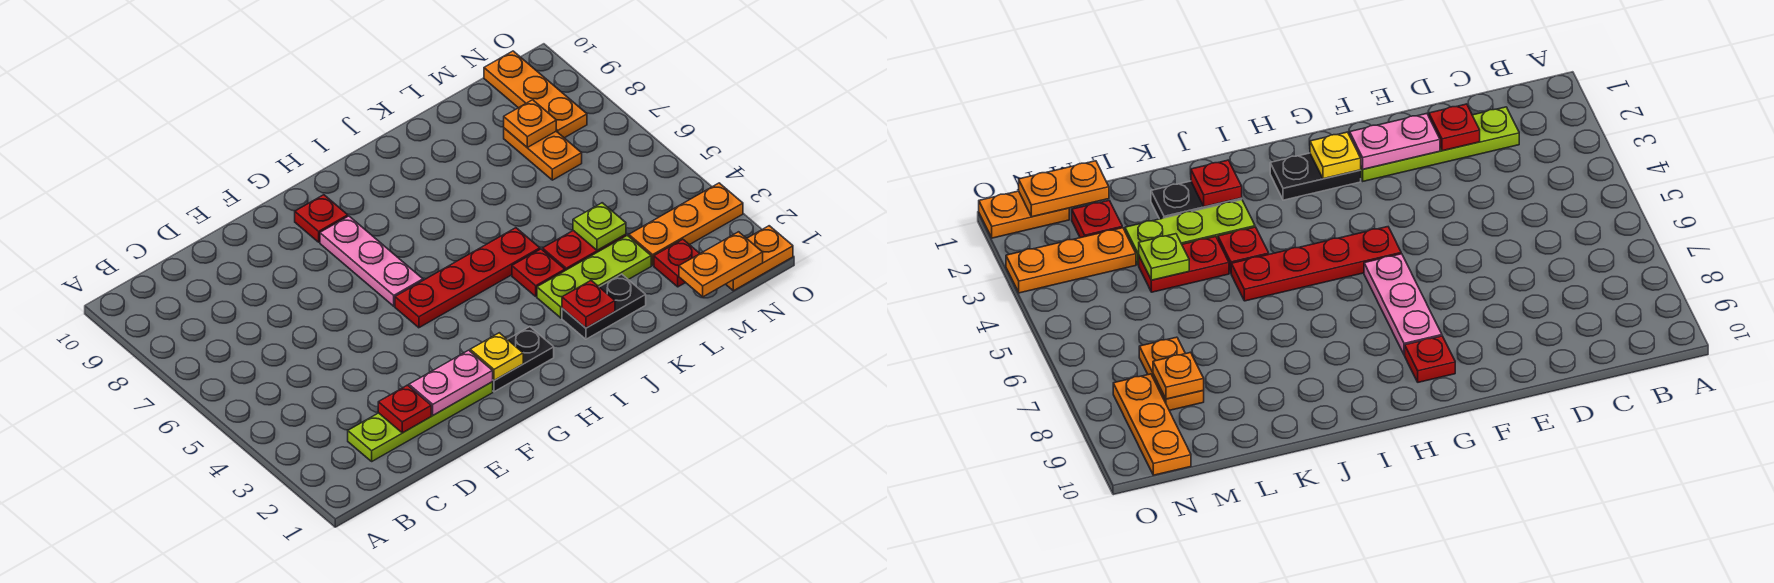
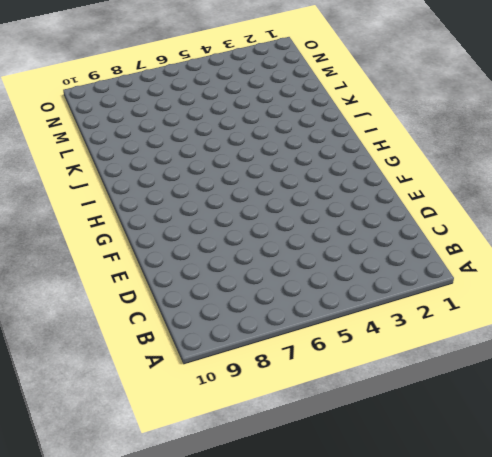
none -> lime plate C2:F2 level 1
none -> black plate G2:H2 level 1
none -> red plate G5:J5 level 1

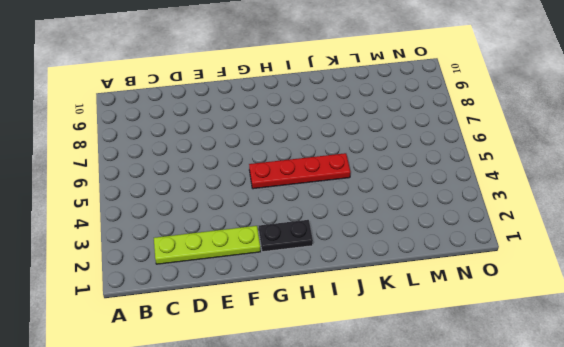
none -> pink plate G6:G8 level 1
none -> red plate G9 level 1
none -> black plate J2:K2 level 1

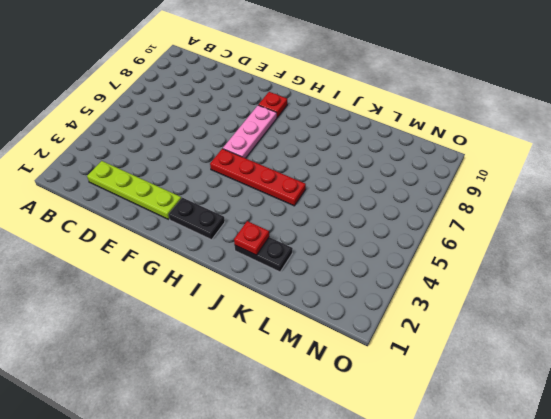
none -> lime plate J3:L3 level 1
none -> red plate J4 level 1
none -> red plate K4:L4 level 1

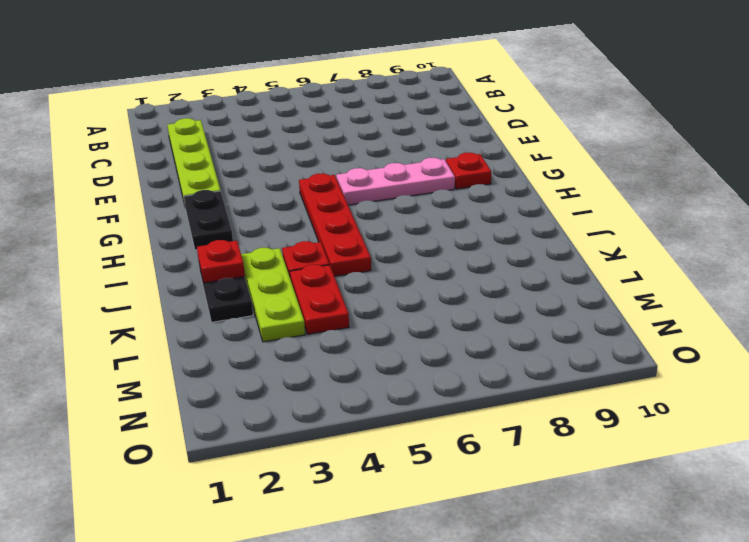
none -> red plate M2 level 1
none -> orange plate M3:O3 level 1
none -> orange plate M7:M8 level 1

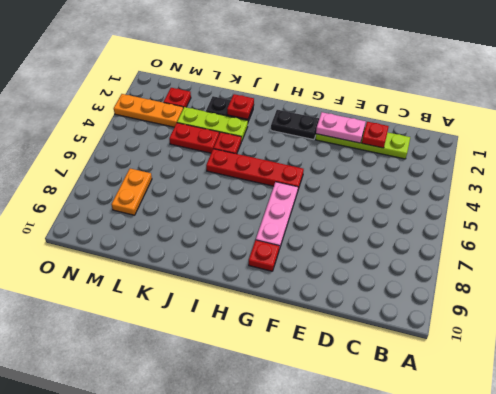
none -> orange plate N1:O1 level 1
none -> orange plate N8:N10 level 1
none -> yellow plate G2 level 2

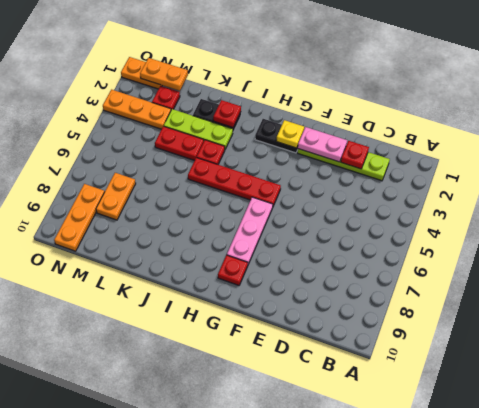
none -> lime plate L4 level 2
none -> orange plate M8 level 2

